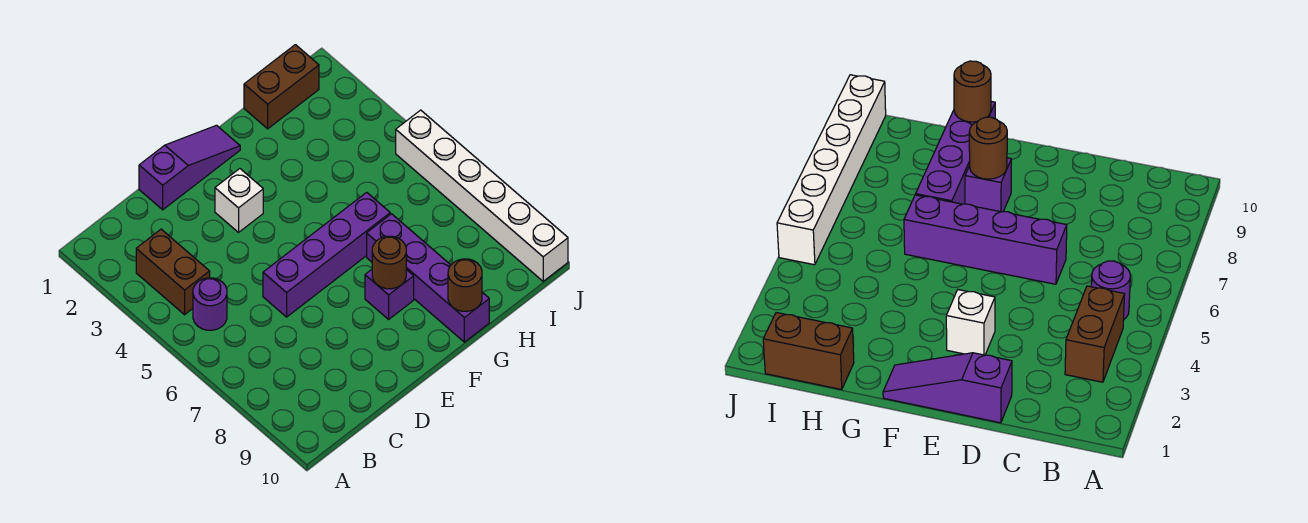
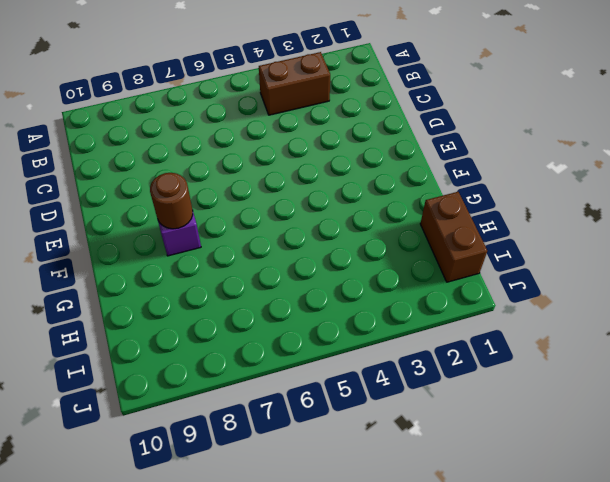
none -> purple round brick B5 level 1
none -> purple slope D1:F1 level 1 top D

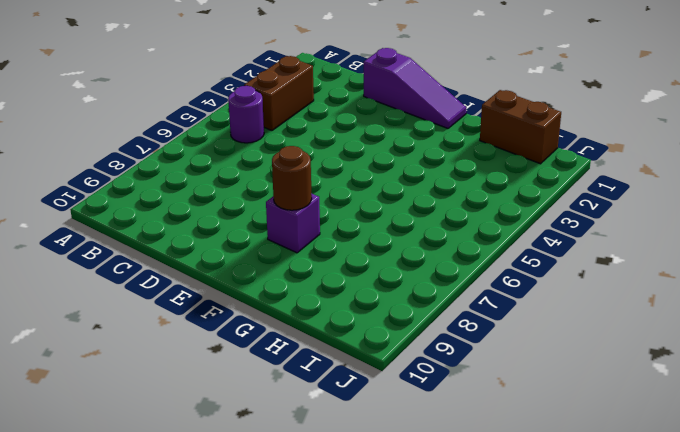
none -> purple brick D6:G6 level 1
none -> white brick E3 level 1

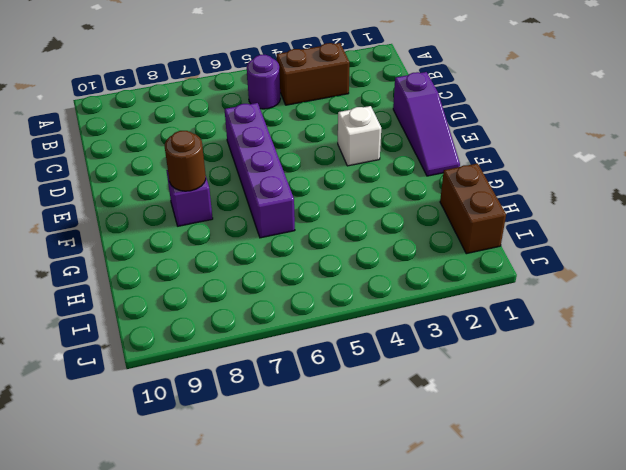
none -> purple brick G7:G10 level 1
none -> white brick J5:J10 level 1

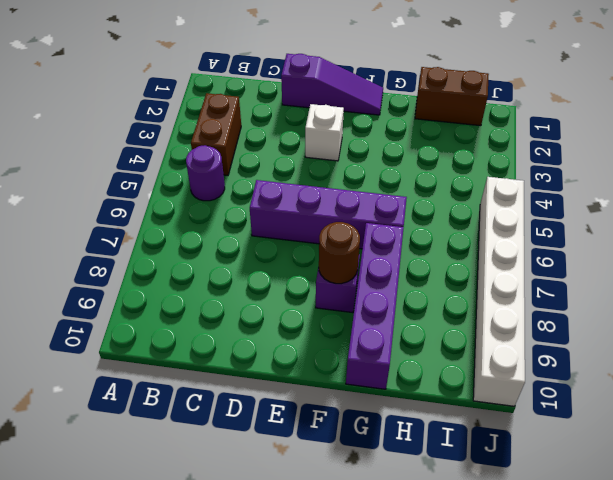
none -> brown round brick G10 level 2

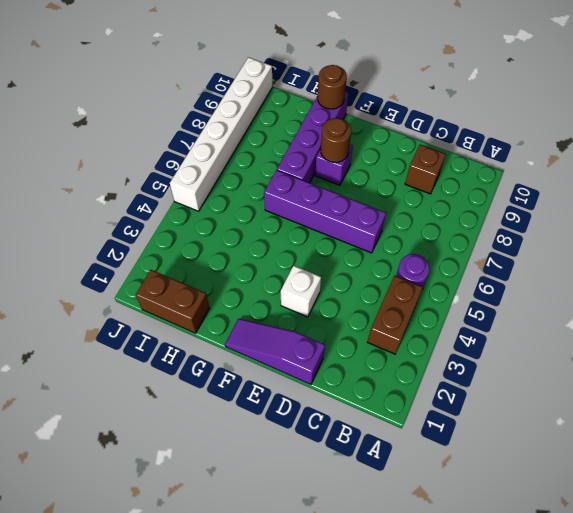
brown brick C9 level 1 -> none

